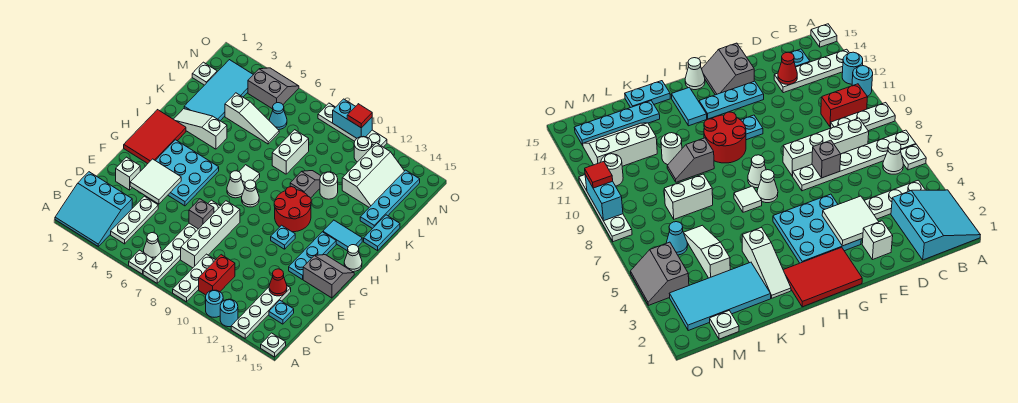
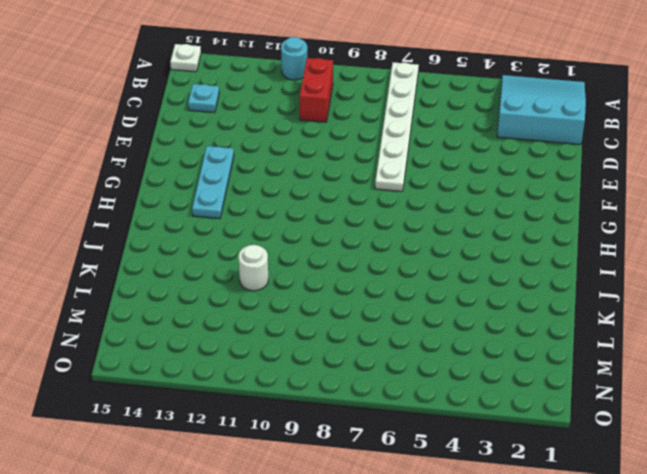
none -> white plate A6 level 1
none -> white plate A9:C9 level 1
none -> cyan round brick A12 level 1
none -> white plate A13:D13 level 1

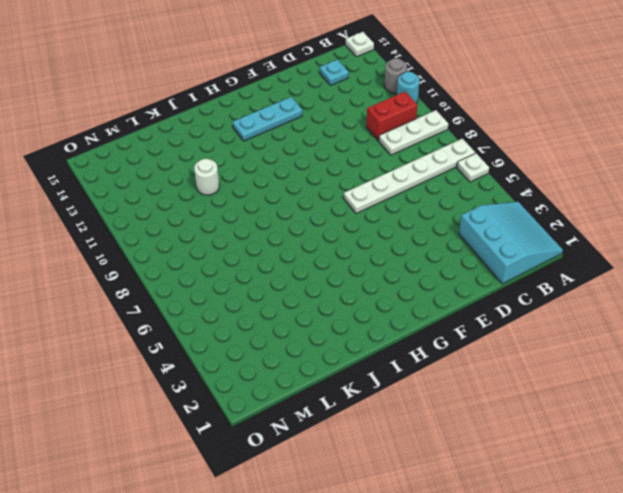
grey round brick A12 level 1 -> cyan round brick A12 level 1
none -> white plate A13:D13 level 1
none -> white plate B4:D4 level 1
none -> white cone B6 level 1
none -> white brick C8:F8 level 1

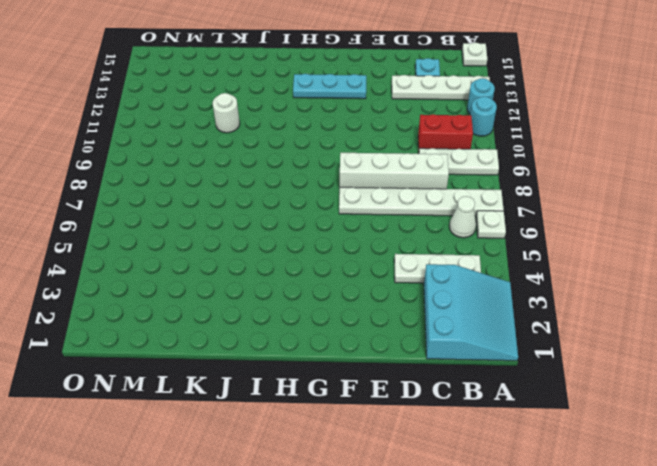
none -> white brick E2 level 1
none -> cyan plate F3:H5 level 1
none -> grey slope F14:G15 level 1 top F
none -> red tile G1:I2 level 1

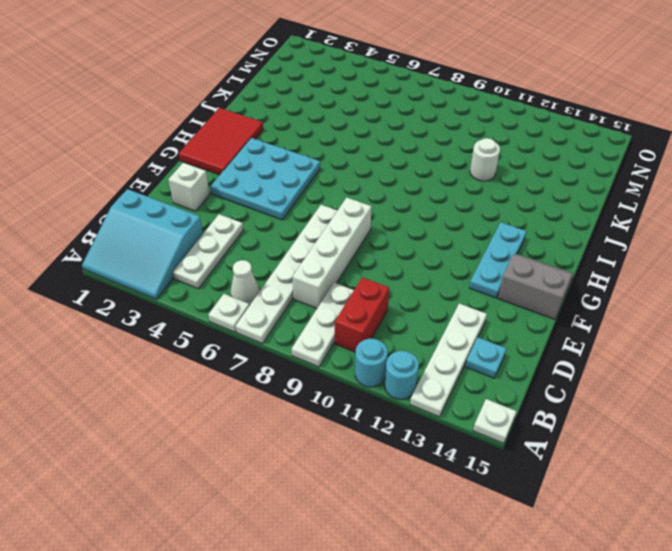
none -> cyan plate G11 level 1
none -> white cone H7 level 1
none -> white cone H8 level 1
none -> red round brick H10:I11 level 1

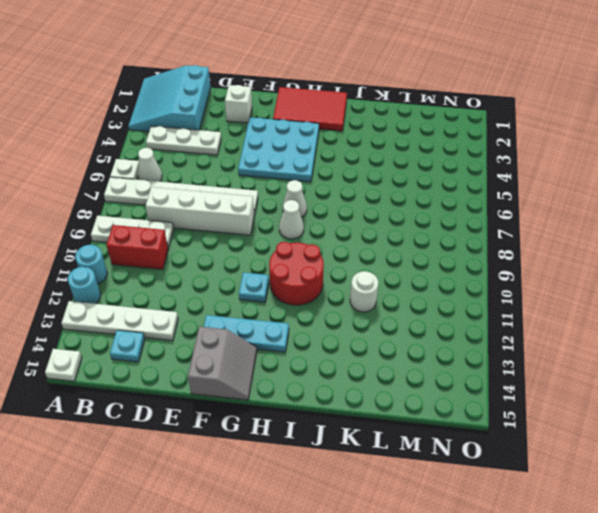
none -> white cone H15 level 1
none -> white tile I7 level 1
none -> cyan tile I13:I14 level 1
none -> white slope J2:J4 level 1 top 4

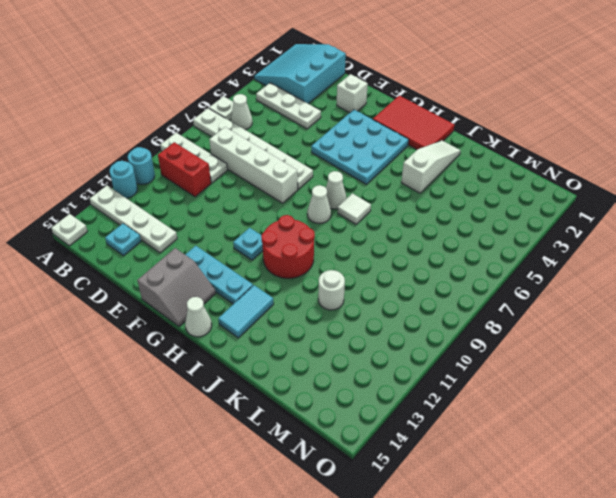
none -> grey slope J10:K10 level 1 top J
none -> cyan plate J15:K15 level 1
none -> cyan tile K2:N3 level 1
none -> white brick K8:L8 level 1

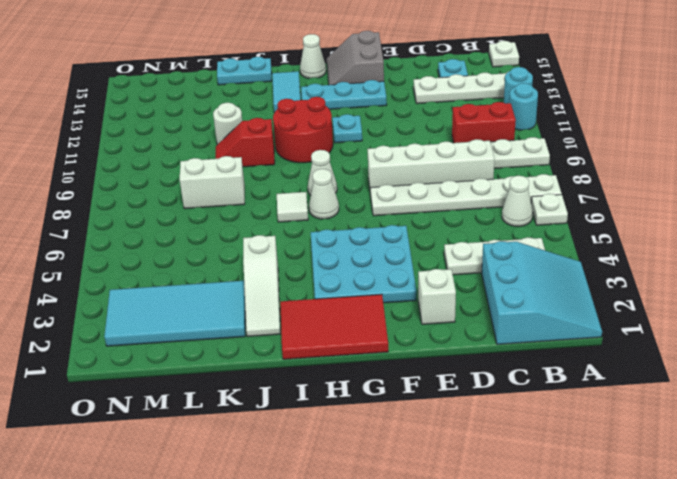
red slope J10:K10 level 1 top J -> grey slope J10:K10 level 1 top J
none -> cyan plate K14:N14 level 1
none -> white slope L4:L6 level 1 top 4
none -> white slope L12:N13 level 1 top 12
none -> white plate M1 level 1

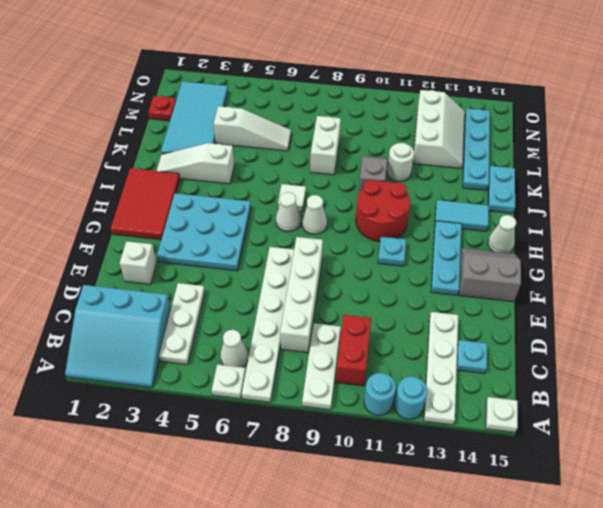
red plate M1 level 1 -> white plate M1 level 1
none -> cyan cone M6 level 1
none -> grey slope N4:O5 level 1 top N
none -> white round brick N11 level 1
none -> white plate O8:O11 level 1

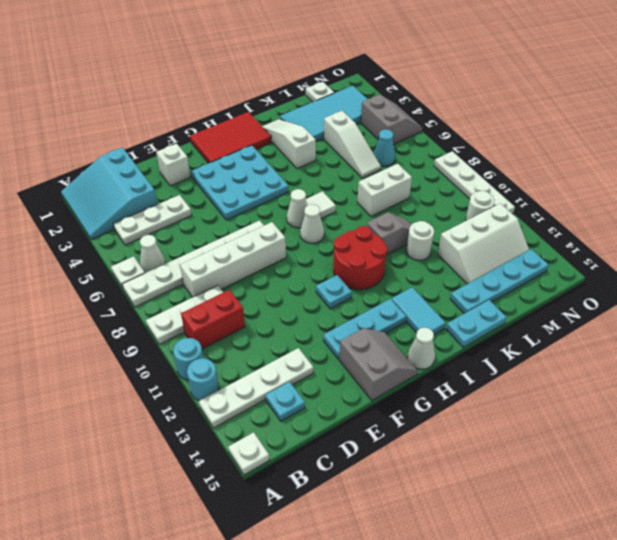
none -> red cone D13 level 2
none -> white tile E3:F4 level 2
none -> grey brick E7 level 2
none -> cyan brick O9:O10 level 2

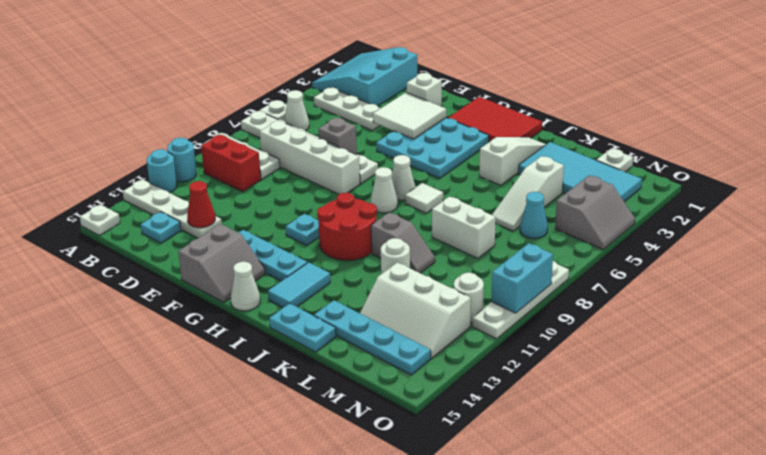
none -> red tile O10 level 3

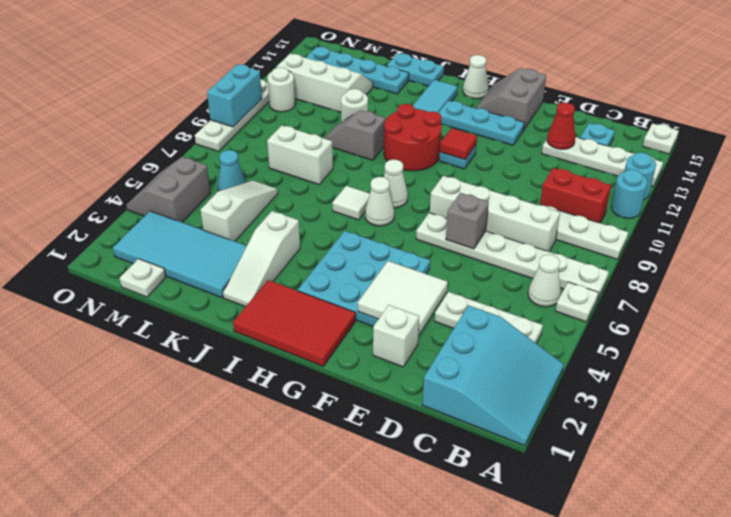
red tile G11 level 2 -> red tile O10 level 3

